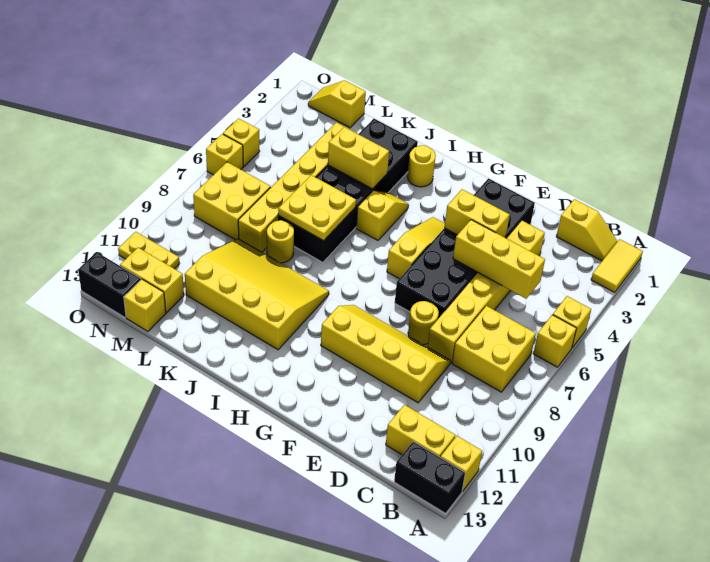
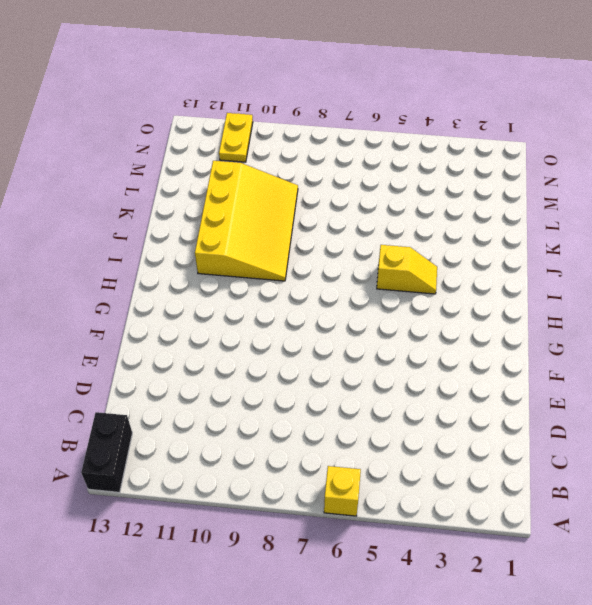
none -> yellow tile A1:A2 level 1
none -> yellow brick A5 level 1
none -> yellow brick A12 level 1
none -> yellow slope B1:C1 level 1 top C

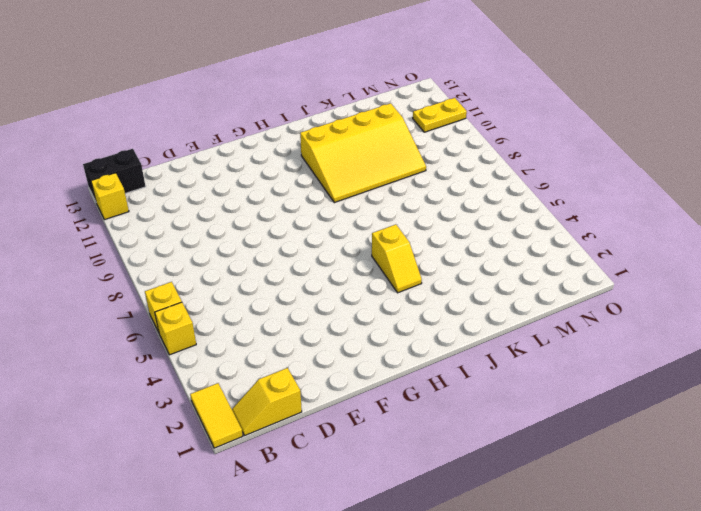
none -> yellow brick B7:C8 level 1
none -> yellow brick B12:C12 level 1
none -> yellow brick D3:D8 level 1
none -> yellow slope D9:G10 level 1 top 10

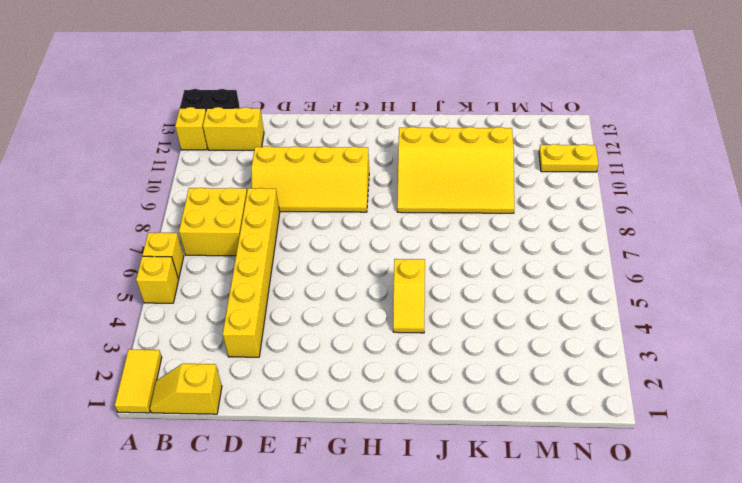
none -> black brick E2:F7 level 1
none -> yellow round brick E8 level 1
none -> yellow slope G4:G6 level 1 top 6
none -> yellow round brick I2 level 1

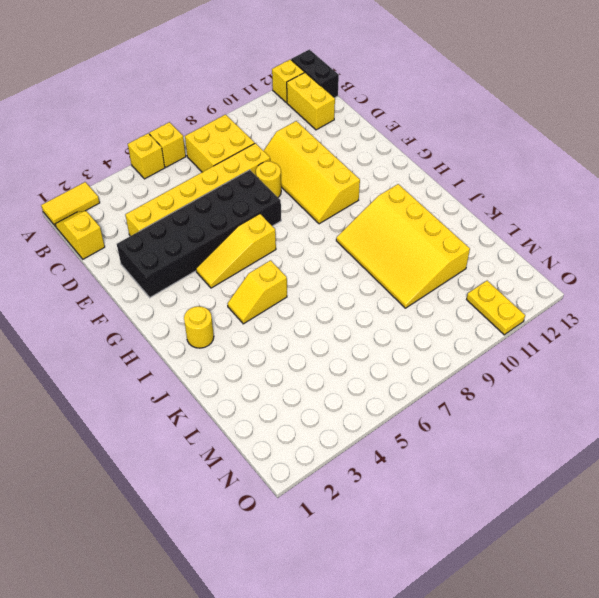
none -> black brick J2:K7 level 1
none -> yellow round brick K8 level 1
none -> yellow brick L3:L8 level 1
none -> yellow slope M1:N1 level 1 top M

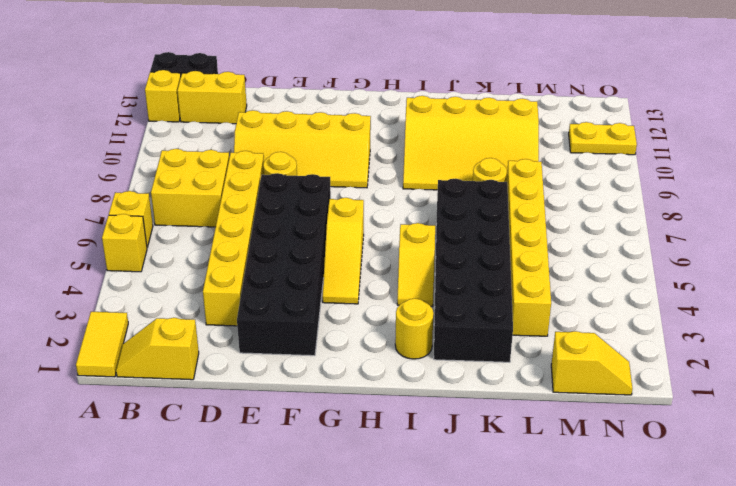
none -> yellow brick M7:N8 level 1
none -> yellow brick M12:N12 level 1
none -> yellow brick M13 level 1
none -> black brick N13:O13 level 1

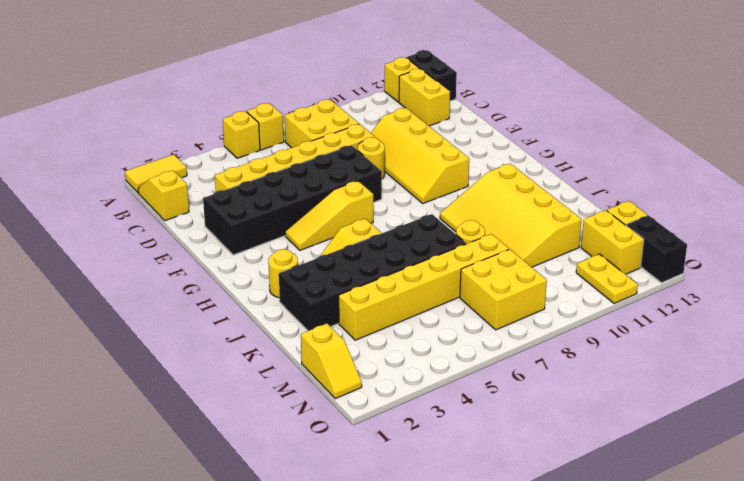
none -> yellow brick O5 level 1
none -> yellow brick O6 level 1
none -> yellow brick C5:E5 level 2
none -> yellow brick E4:F4 level 2

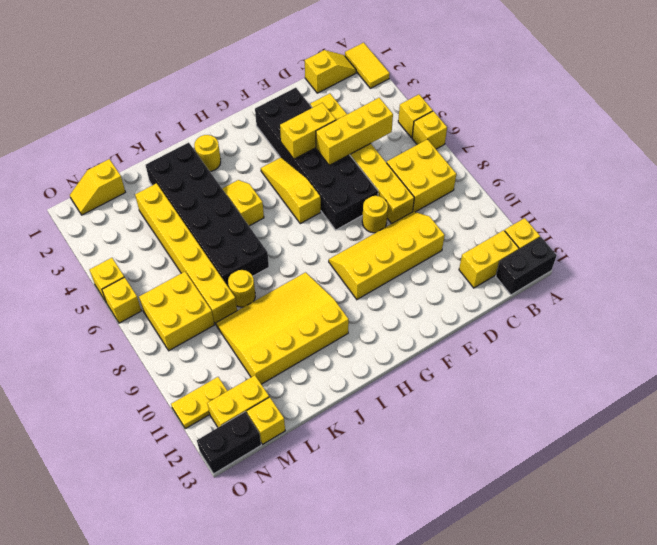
none -> yellow brick J4:K4 level 2
none -> yellow plate J6:K7 level 2

